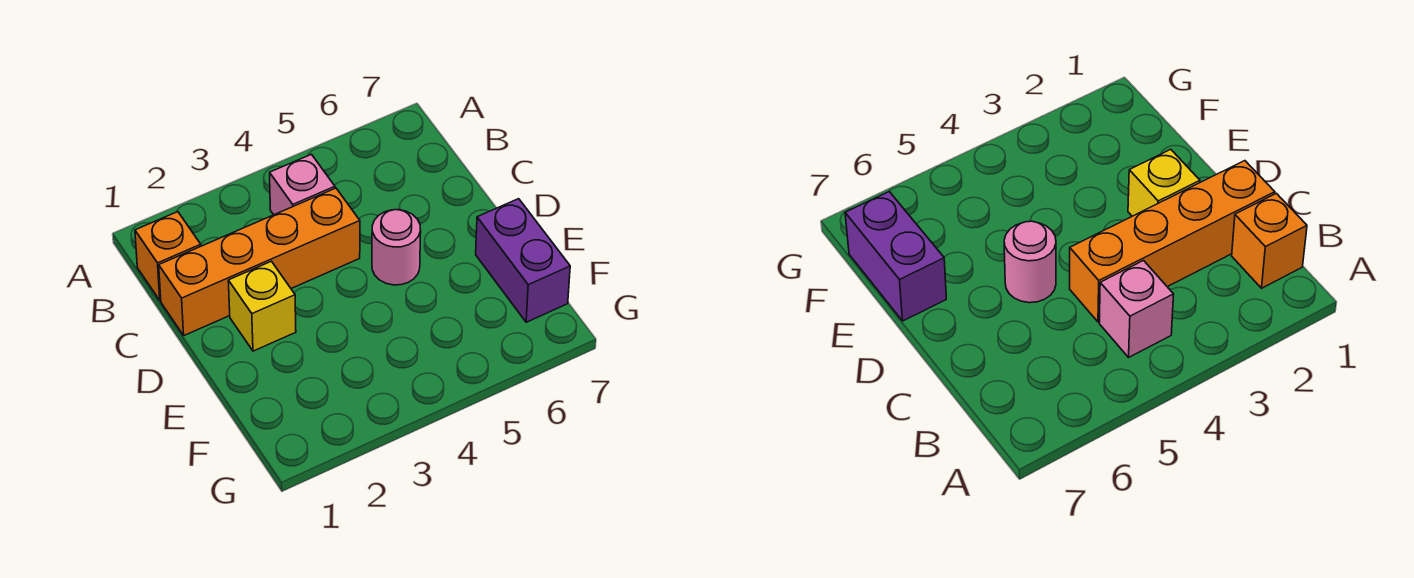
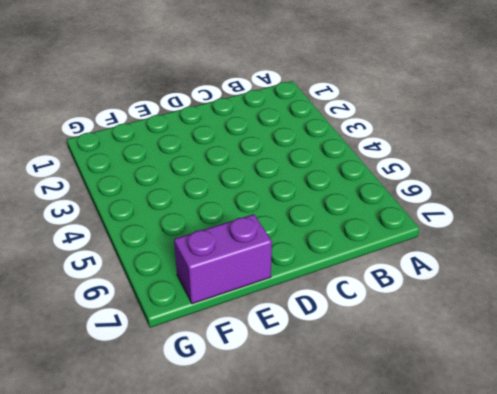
none -> orange brick B1 level 1
none -> pink brick B4 level 1

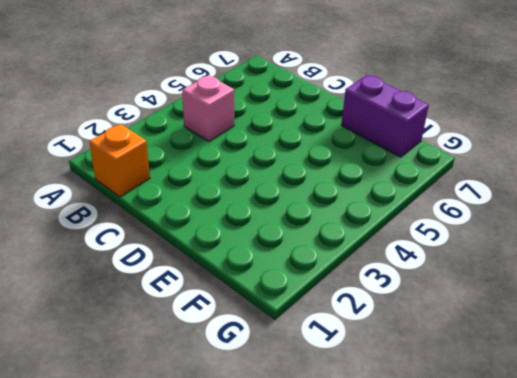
none -> orange brick C1:C4 level 1
none -> yellow brick D2 level 1

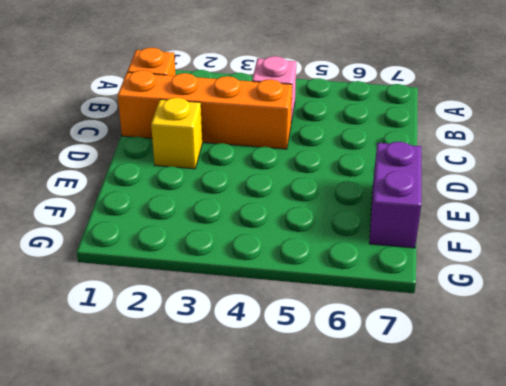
none -> pink round brick D5 level 1

